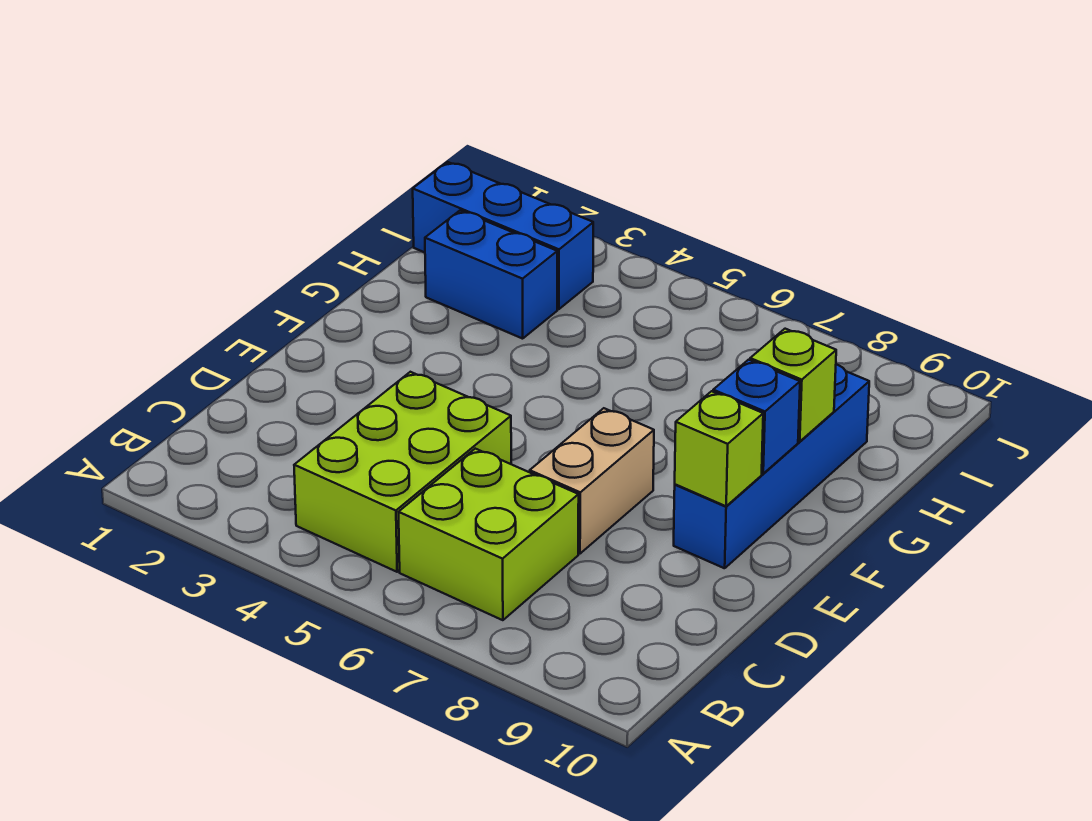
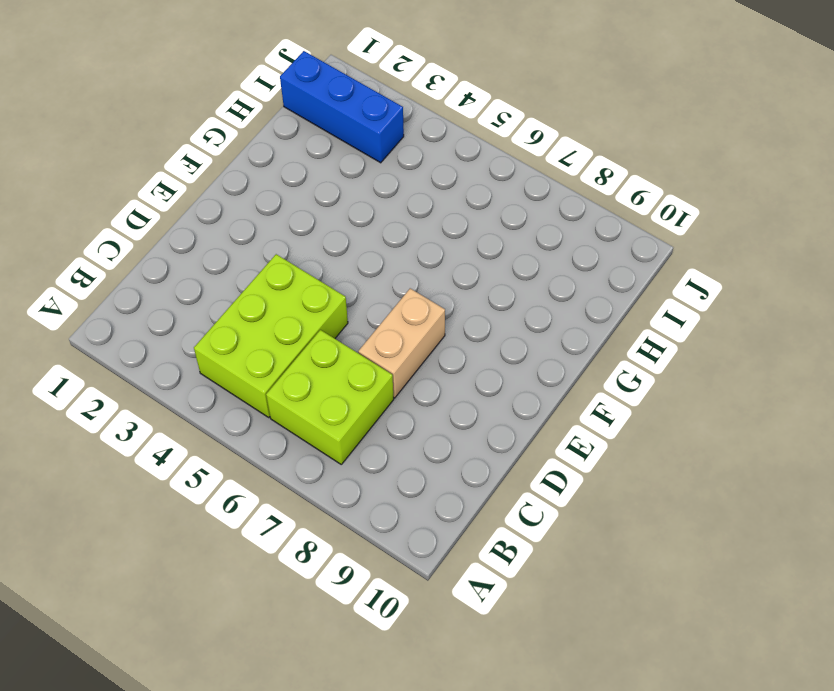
none -> blue brick E9:H9 level 1
none -> blue brick H2:H3 level 1

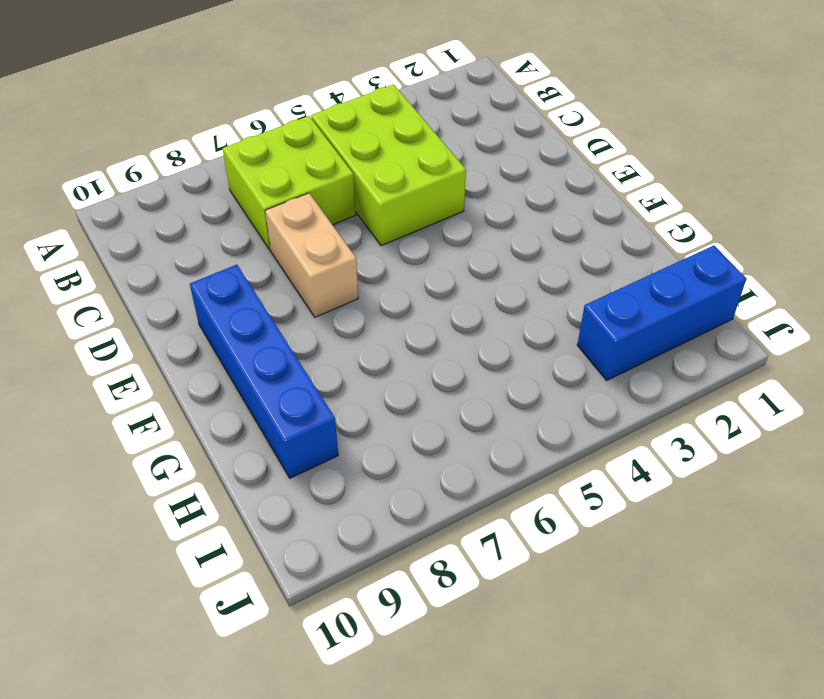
none -> blue brick H2:H3 level 1
none -> lime brick E9 level 2

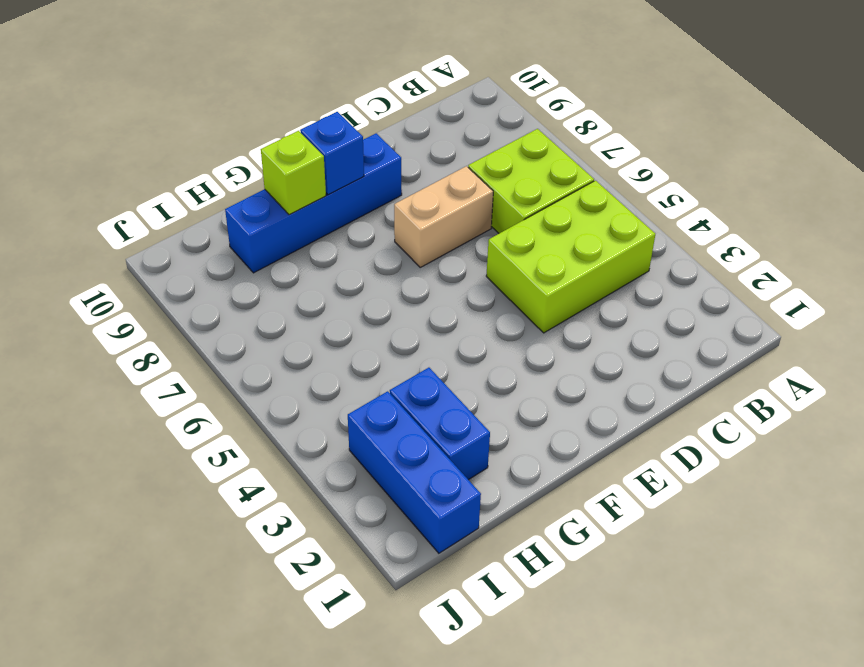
none -> lime brick E9 level 2

